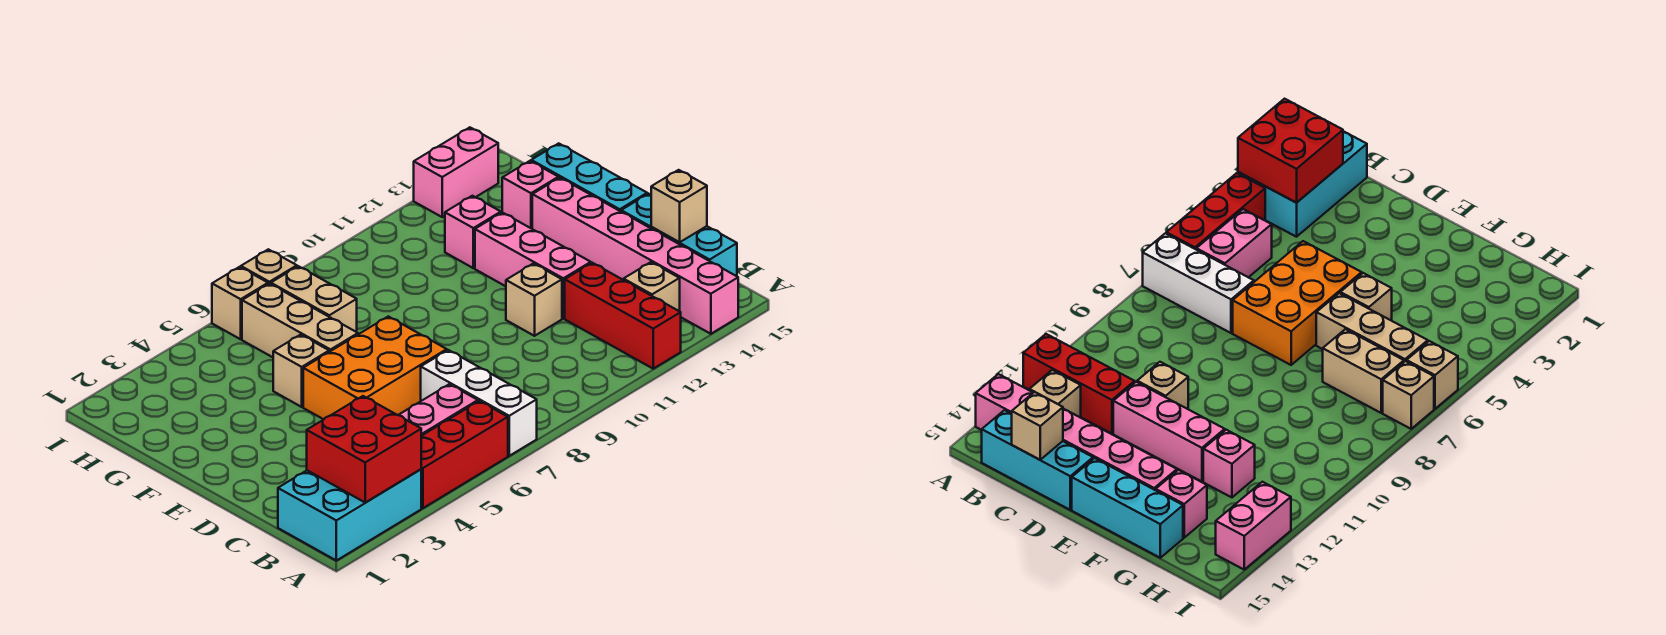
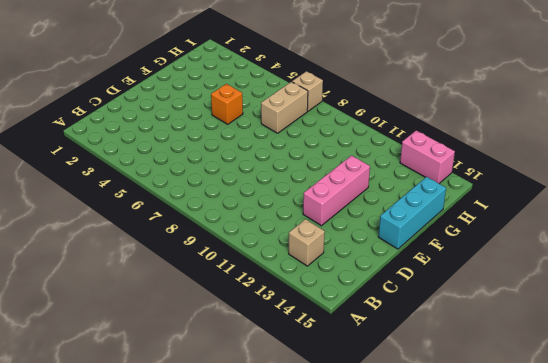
orange brick F5 level 1 -> tan brick F5 level 1
none -> cyan brick A1:B3 level 1
none -> red brick A4:A6 level 1
none -> white brick A7:C7 level 1

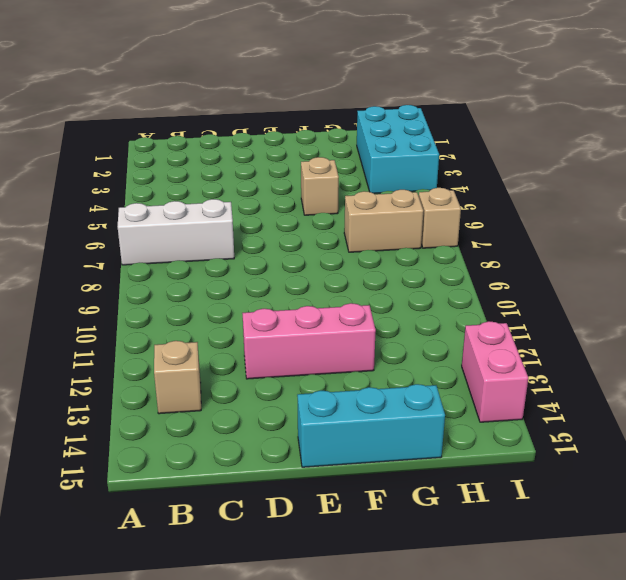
cyan brick H2:I4 level 1 -> cyan brick A1:B3 level 1
none -> red brick A4:A6 level 1
none -> red brick A12:C12 level 1
none -> pink brick A14:F14 level 1

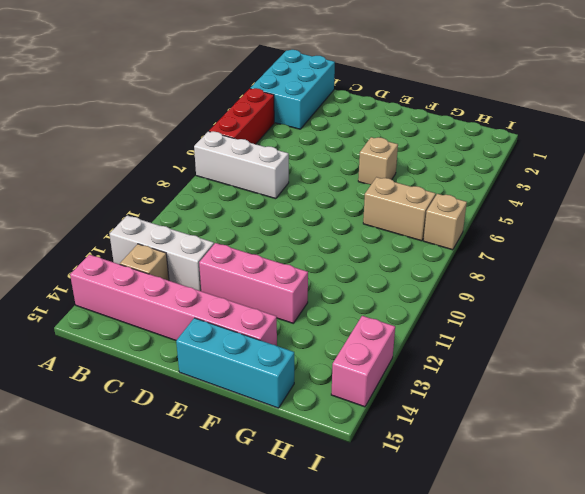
white brick A12:C12 level 1 -> red brick A12:C12 level 1
none -> pink brick B5:B6 level 1
none -> cyan brick B15:D15 level 1
none -> orange brick D5:E7 level 1

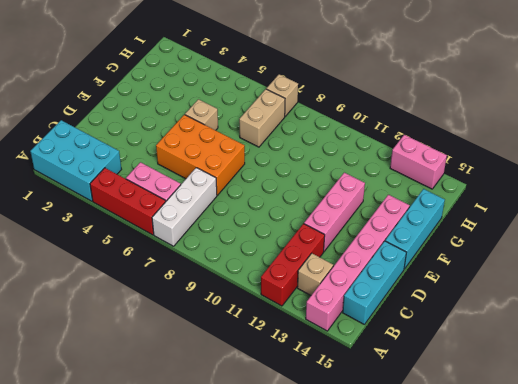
none -> tan brick D11 level 1
none -> tan brick F6:H6 level 1
none -> pink brick G12 level 1

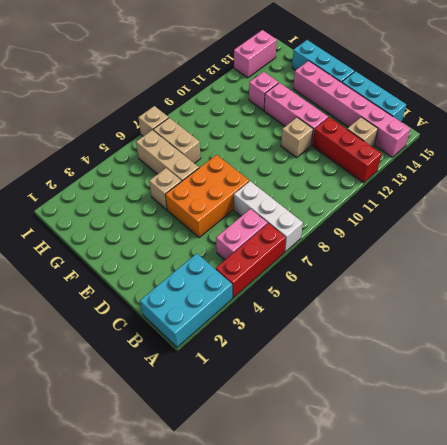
none -> pink brick G14 level 1
none -> tan brick I6 level 1
none -> red brick A2:B3 level 2

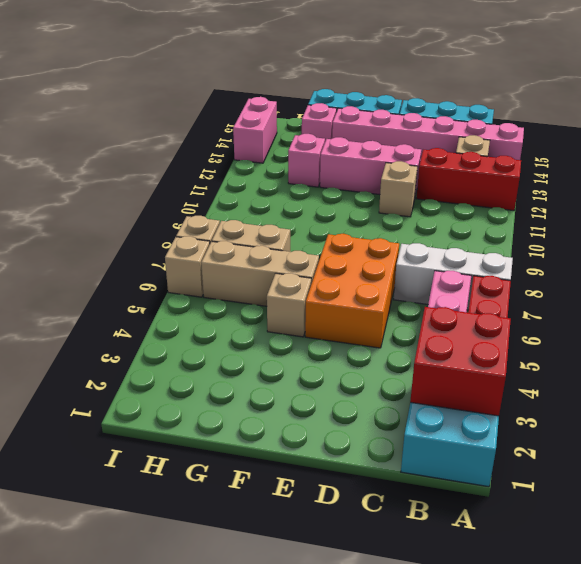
none -> tan brick C15 level 2

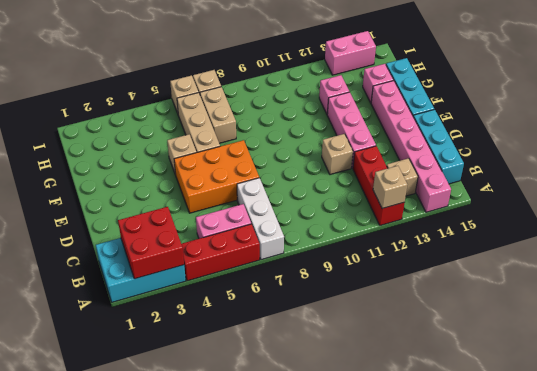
tan brick A12 level 2 -> tan brick C15 level 2

